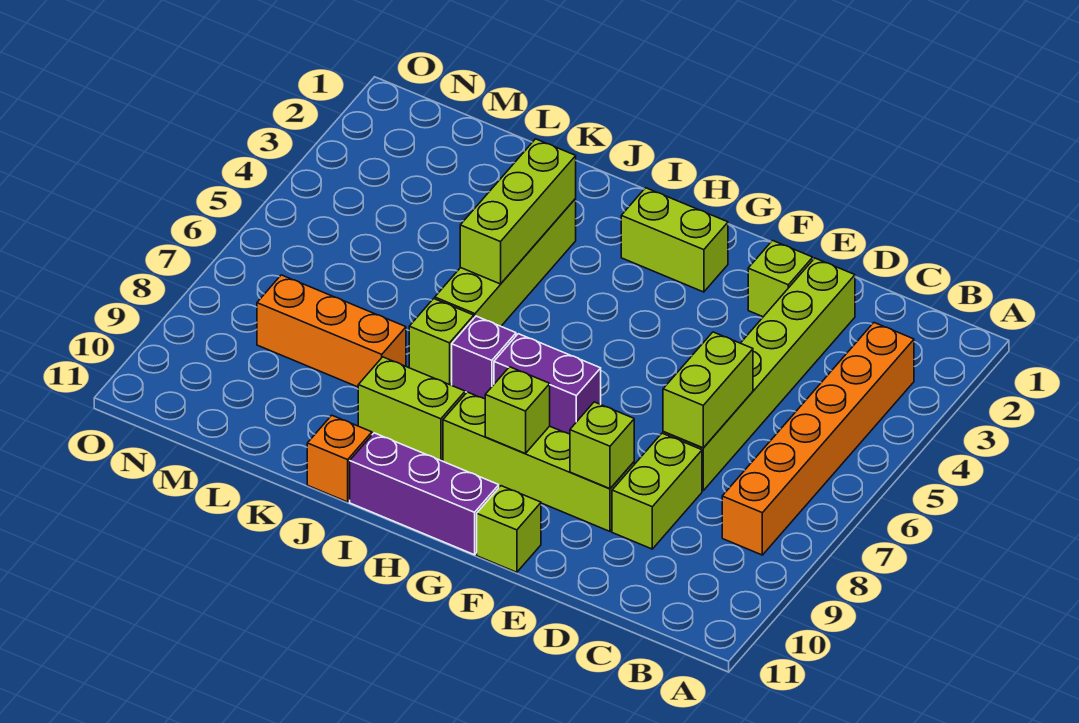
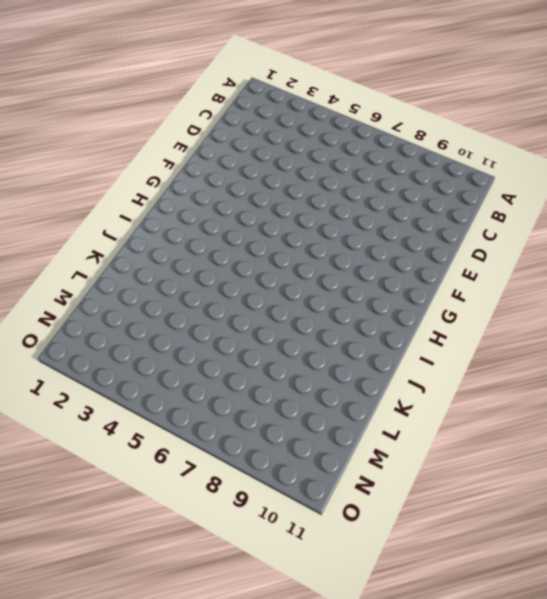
none -> orange brick B3:B8 level 1
none -> lime brick D2:D7 level 1
none -> lime brick D8:D9 level 1

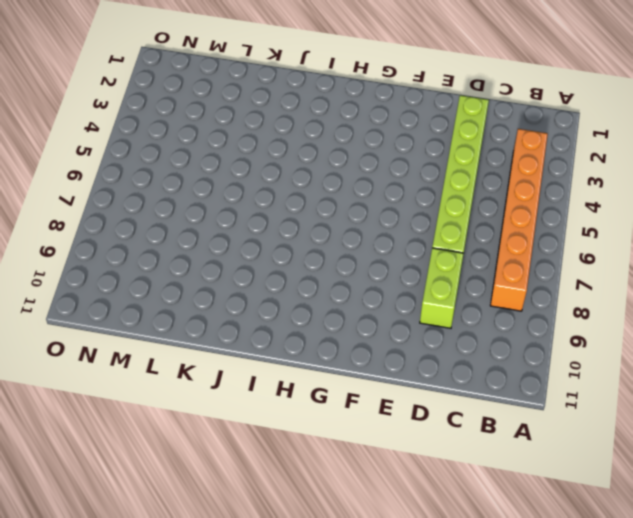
none -> lime brick E2 level 1
none -> lime brick E9:H9 level 1
none -> lime brick F11 level 1

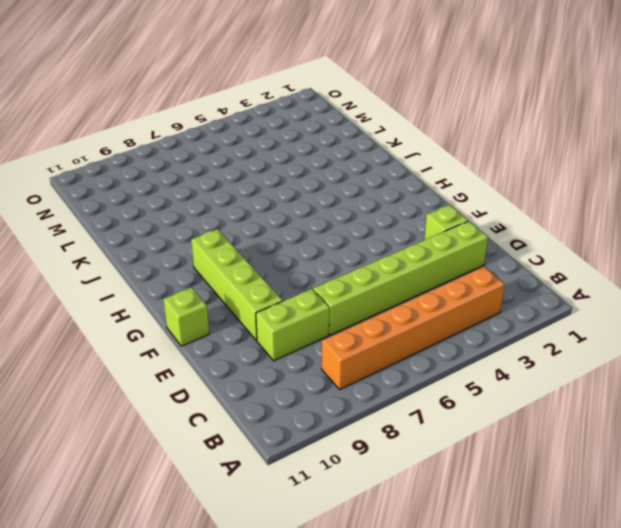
none -> lime brick G2:H2 level 1
none -> purple brick G7:H7 level 1
none -> purple brick G11:I11 level 1

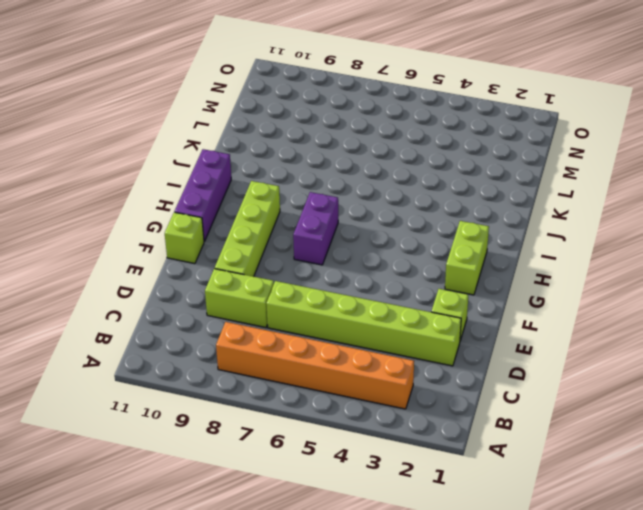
none -> purple brick I7 level 1
none -> lime brick I9:J9 level 1
none -> lime brick J3:J6 level 1

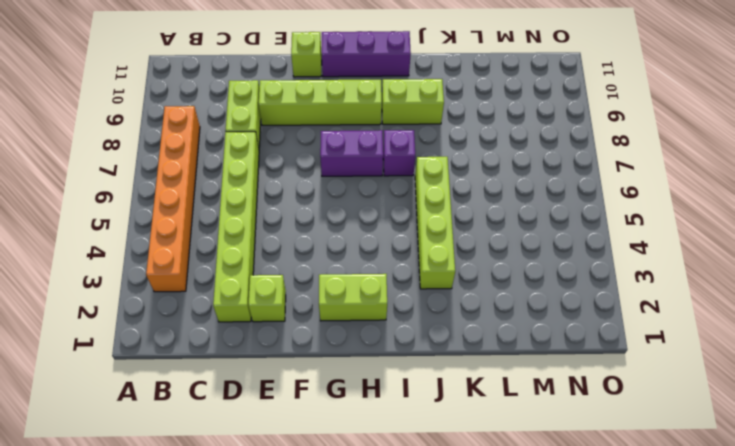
none -> lime brick J7 level 1
none -> orange brick J11 level 1
none -> orange brick K8:M8 level 1

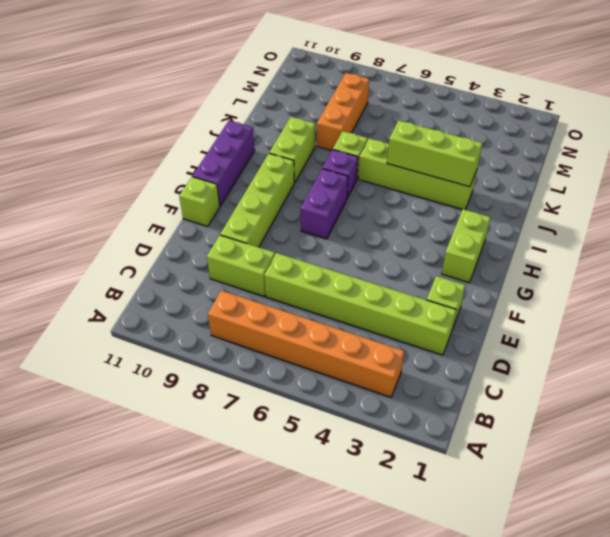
none -> orange brick J11 level 1
none -> lime brick D6:D7 level 2
none -> lime brick E9 level 2

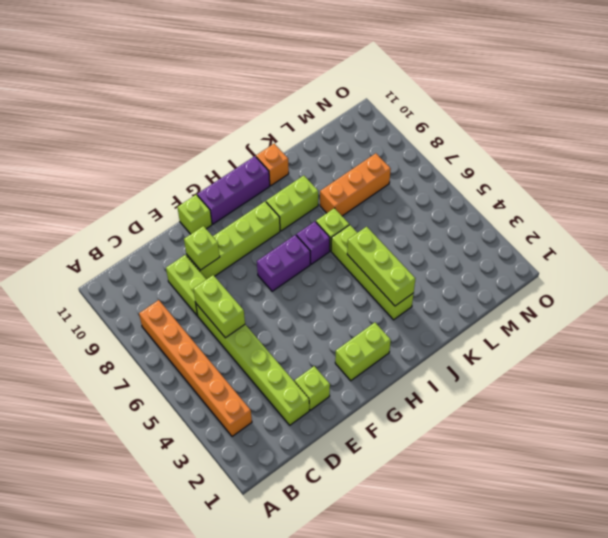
none -> lime brick G9 level 2

